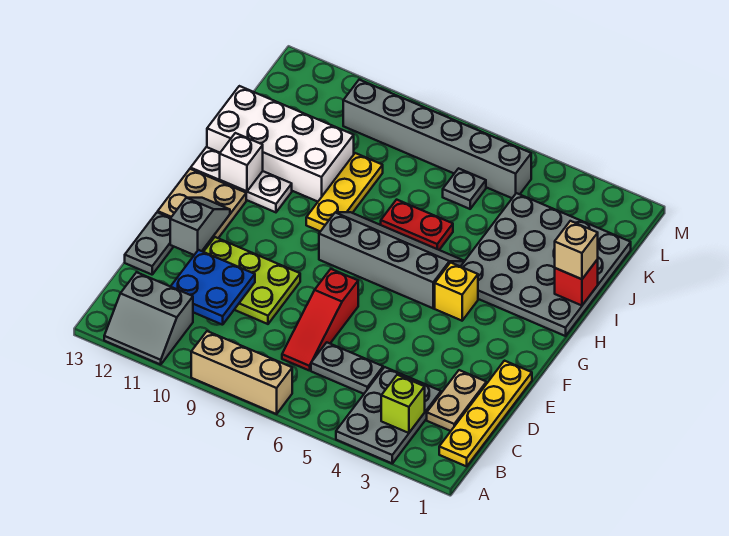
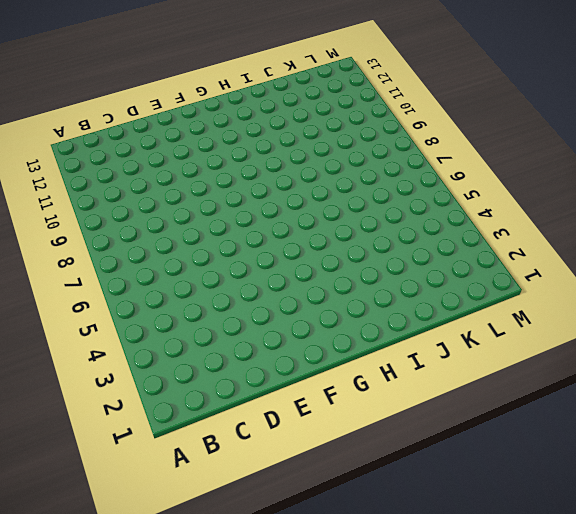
none -> grey plate A3:C4 level 1
none -> tan brick A7:A9 level 1
none -> grey slope A11:B12 level 1 top B

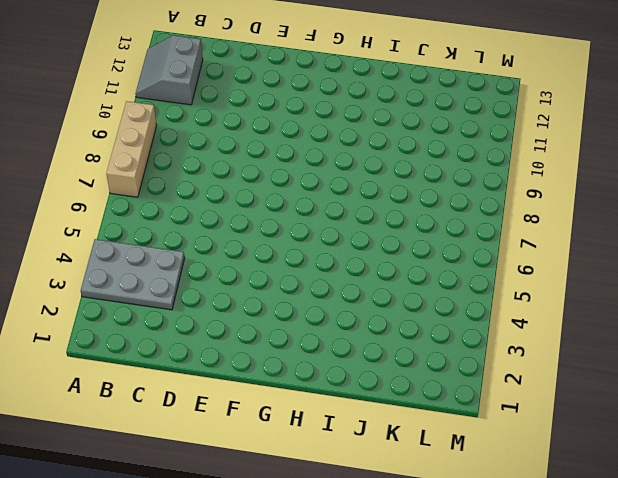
none -> yellow plate B1:E1 level 1
none -> tan plate C2:D2 level 1
none -> grey plate C5:C6 level 1

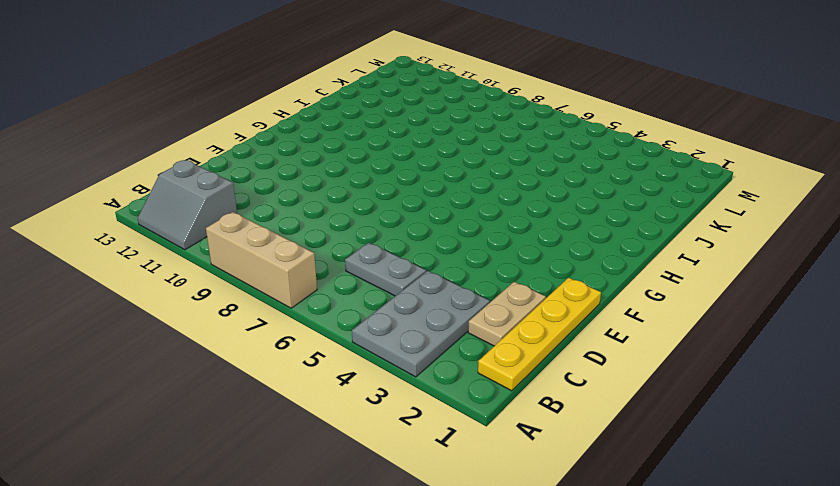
none -> red slope C7:E7 level 1 top E
none -> lime plate D9:E11 level 1
none -> grey plate D13:E13 level 1

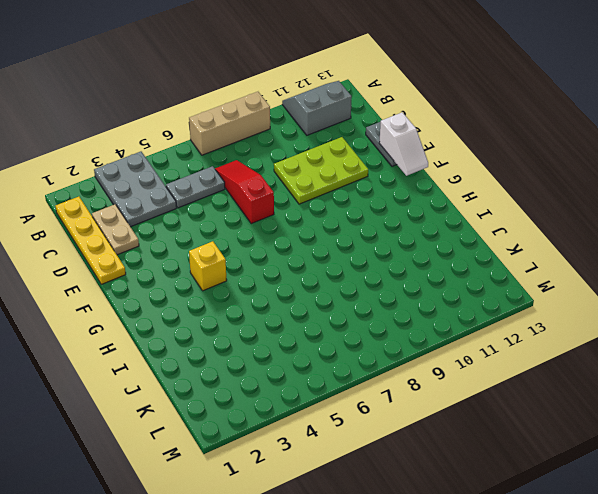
white slope E13:F13 level 2 top E -> none
none -> tan plate F12:G13 level 1
none -> grey slope G5:H8 level 1 top G
none -> grey plate H1:K4 level 1

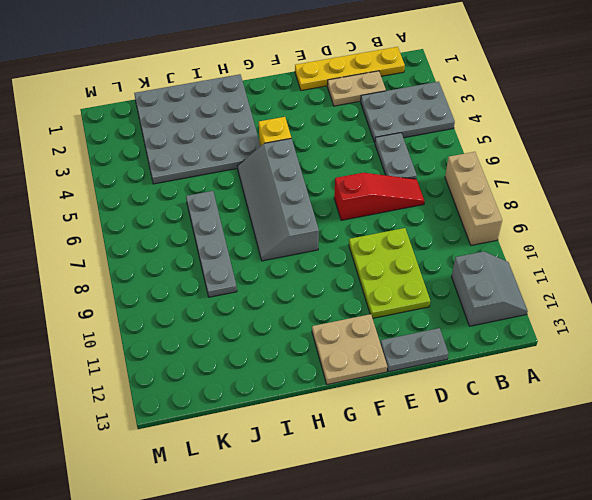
grey plate J6:J9 level 1 -> yellow plate H9:J9 level 1
none -> white plate H11:H13 level 1
none -> red plate I6:I7 level 1
none -> white brick I10:J13 level 1

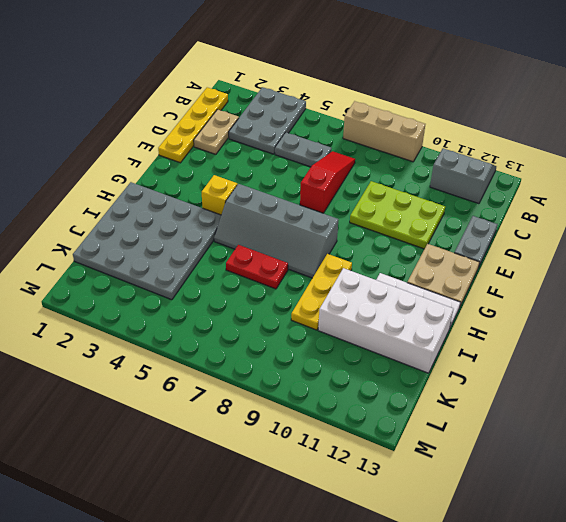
none -> grey plate K6 level 1
none -> grey brick L5:L10 level 1
none -> lime brick B3 level 2

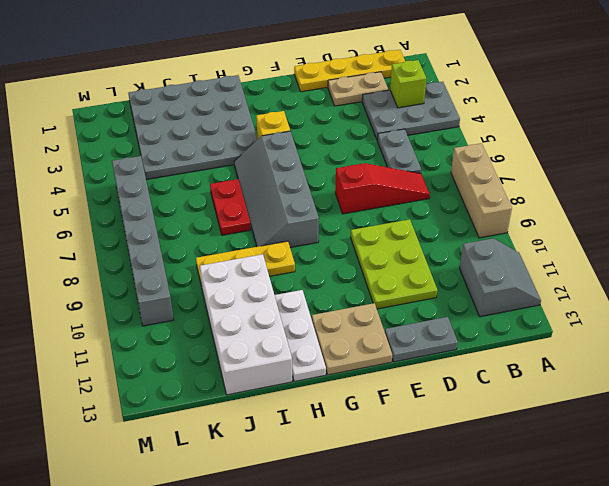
none -> grey plate K6 level 1
none -> blue plate C10:D11 level 2
none -> grey slope E12:F12 level 2 top E

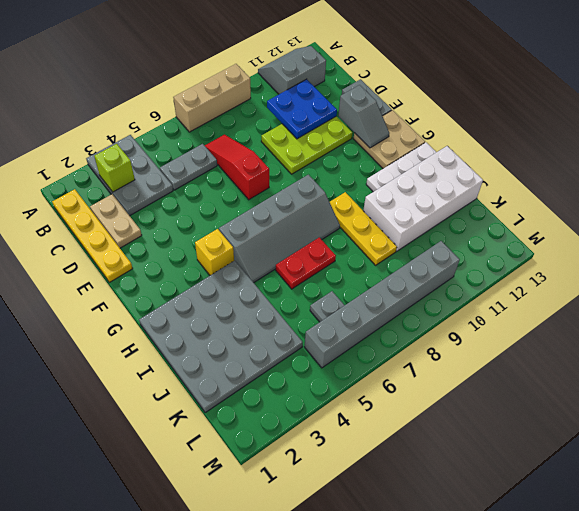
none -> white brick H12 level 2
none -> red brick I1 level 2
none -> tan brick I1 level 3

